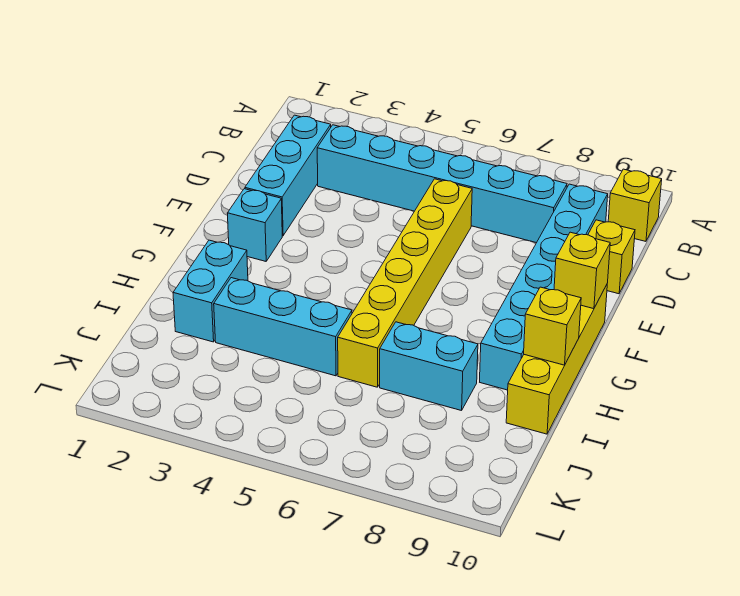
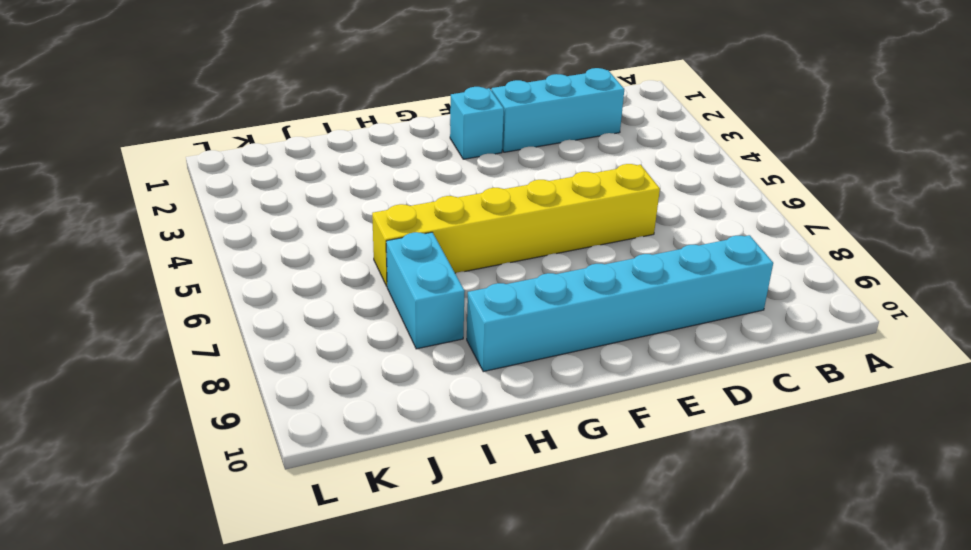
none -> yellow brick B10 level 1
none -> cyan brick C3:C8 level 1
none -> yellow brick D10 level 1

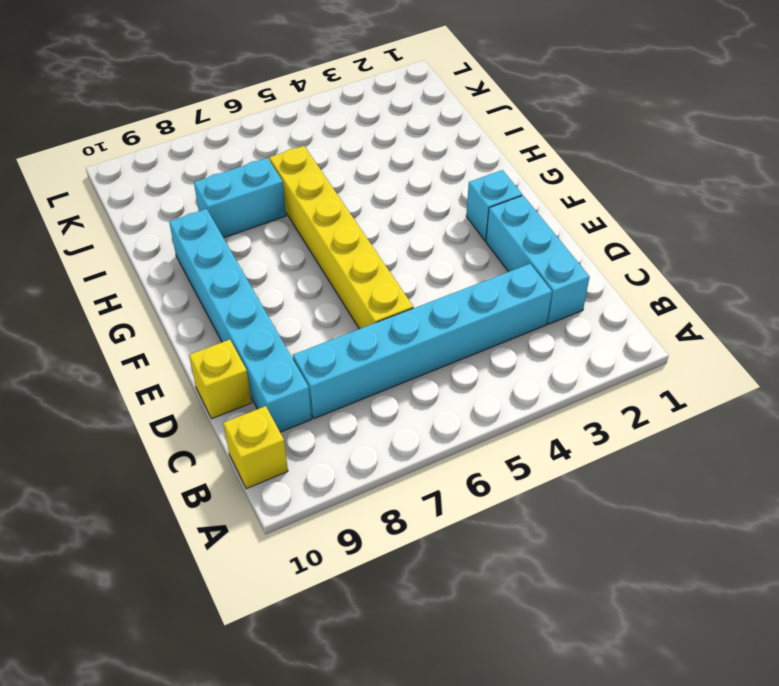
none -> yellow brick F10:I10 level 1
none -> cyan brick H2:I2 level 1
none -> cyan brick I3:I5 level 1

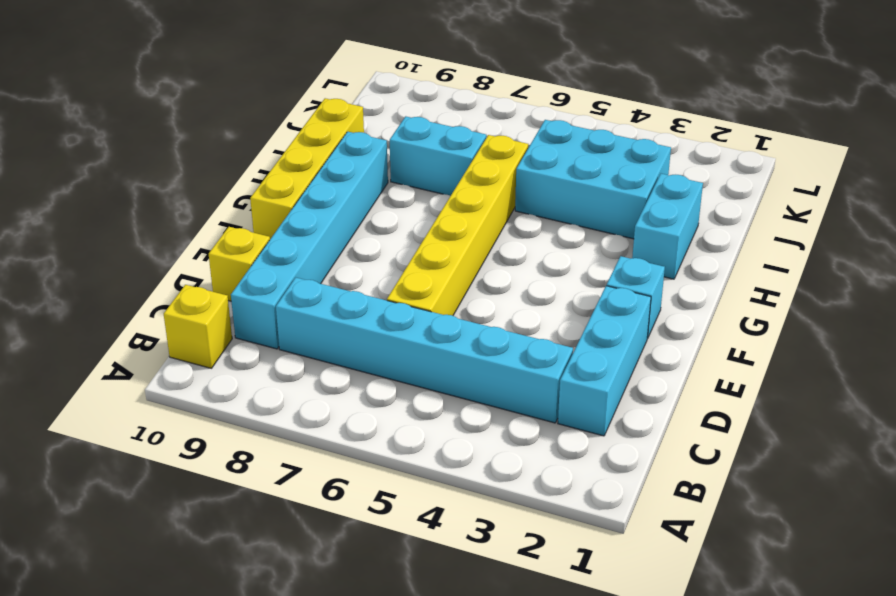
cyan brick I3:J5 level 1 -> cyan brick I3:I5 level 1
none -> yellow brick F10 level 2
none -> yellow brick H10 level 2

